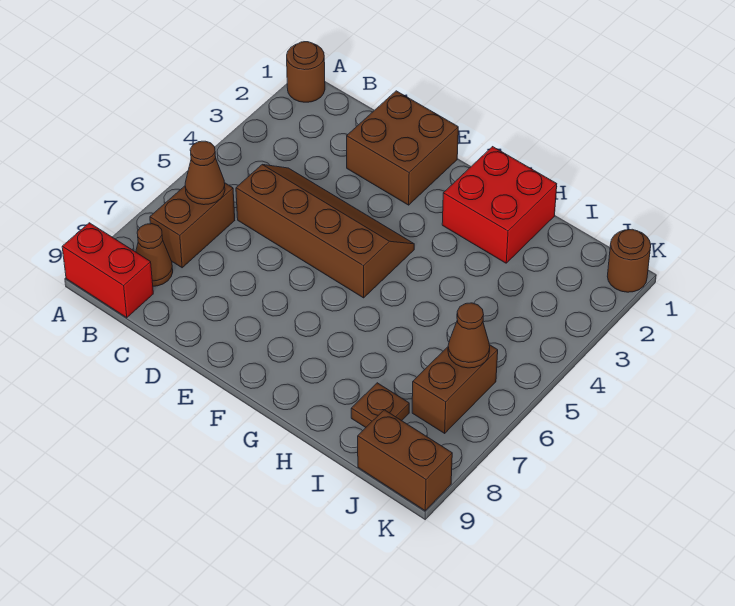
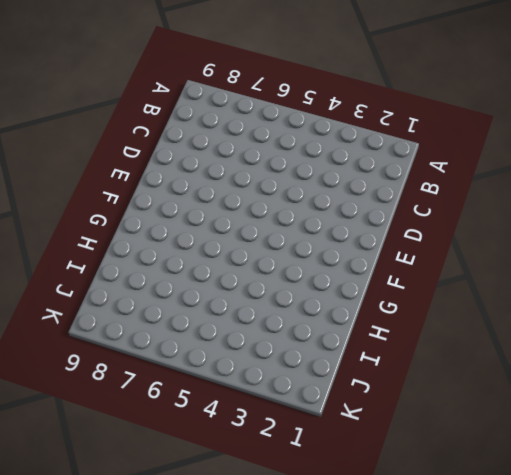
none -> brown round brick A1 level 1
none -> red brick A9:B9 level 1
none -> brown brick B6:B7 level 1

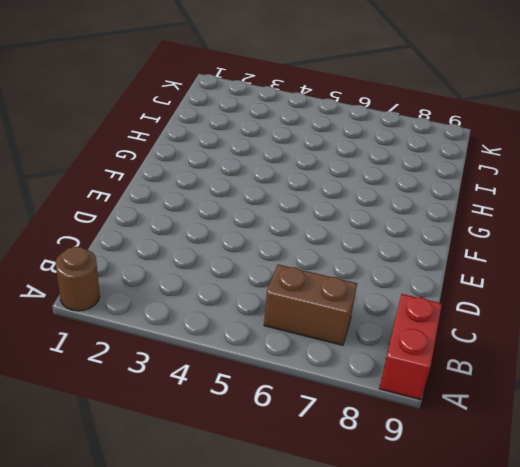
none -> brown cone B8 level 1
none -> brown slope C4:F5 level 1 top 5
none -> brown brick D1:E2 level 1

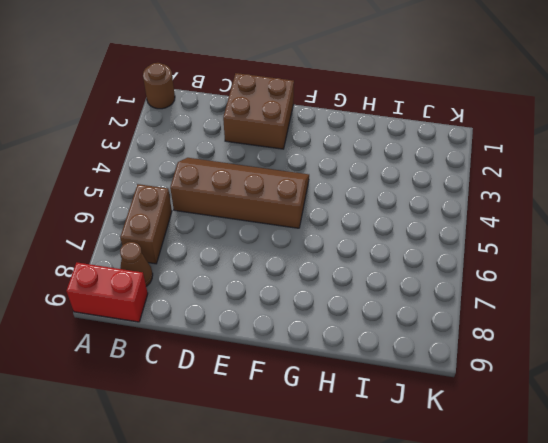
none -> red brick G1:H2 level 1
none -> brown plate I8 level 1
none -> brown brick J6:J7 level 1

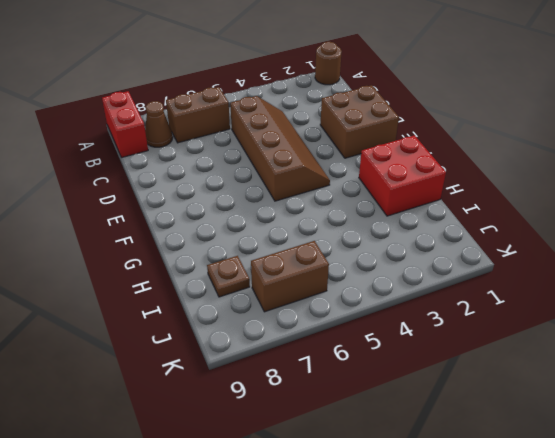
none -> brown brick J9:K9 level 1
none -> brown round brick K1 level 1
none -> brown cone B6 level 2

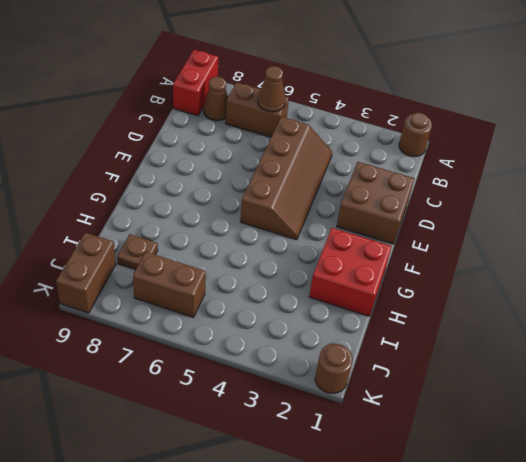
none -> brown cone J6 level 2

